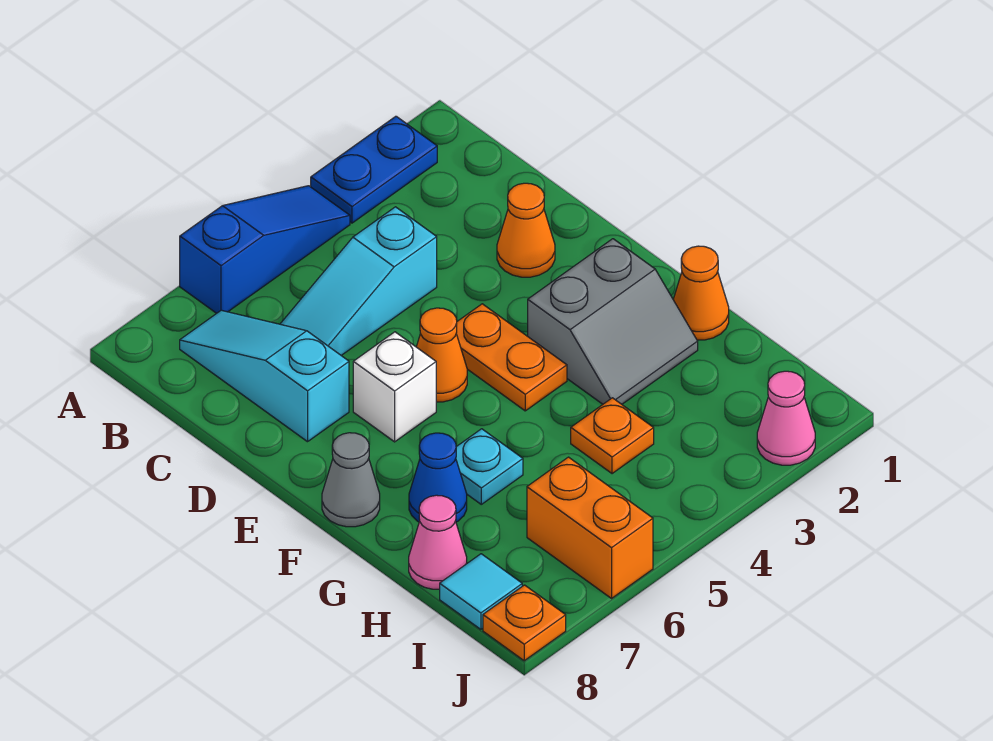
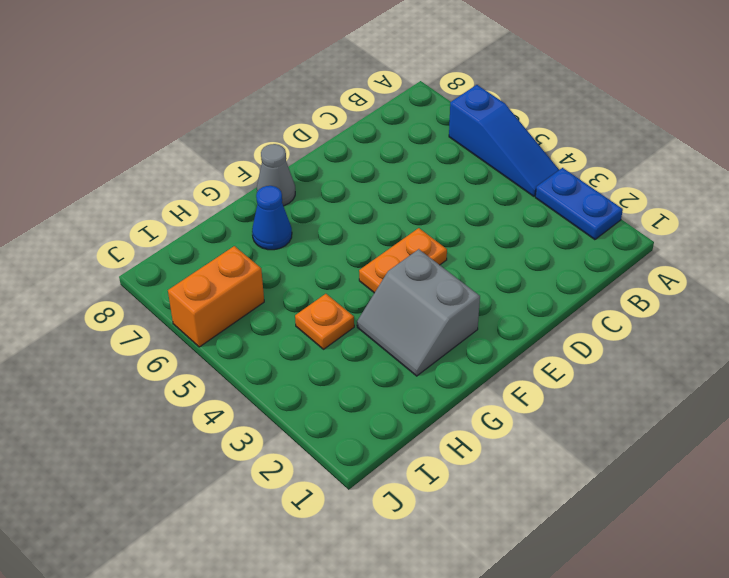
none -> cyan slope B7:D7 level 1 top D
none -> cyan slope C4:C6 level 1 top 4
none -> orange cone D2 level 1

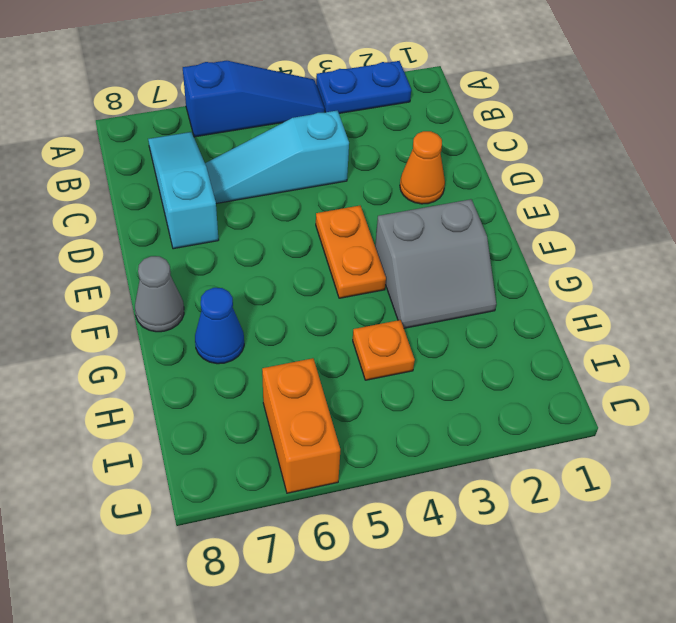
none -> orange cone E5 level 1
none -> white brick E6 level 1
none -> orange cone G1 level 1

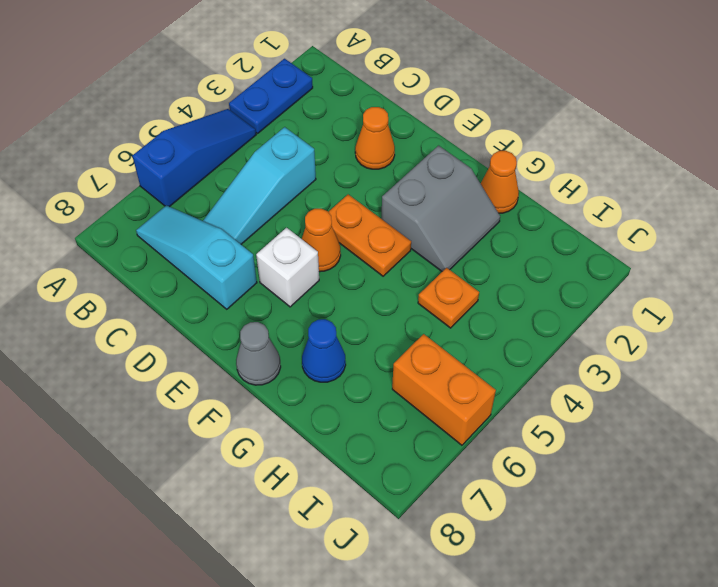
none -> cyan plate G6 level 1
none -> pink cone H8 level 1
none -> cyan tile I8 level 1

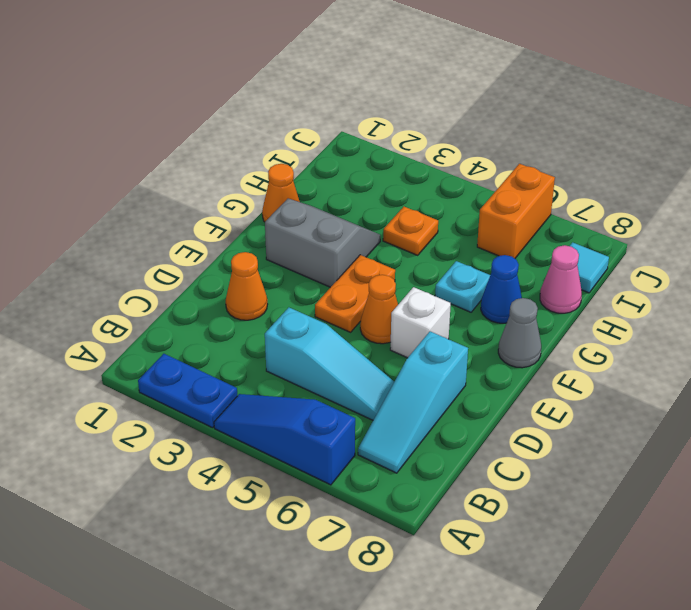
none -> pink cone J2 level 1
none -> orange plate J8 level 1

